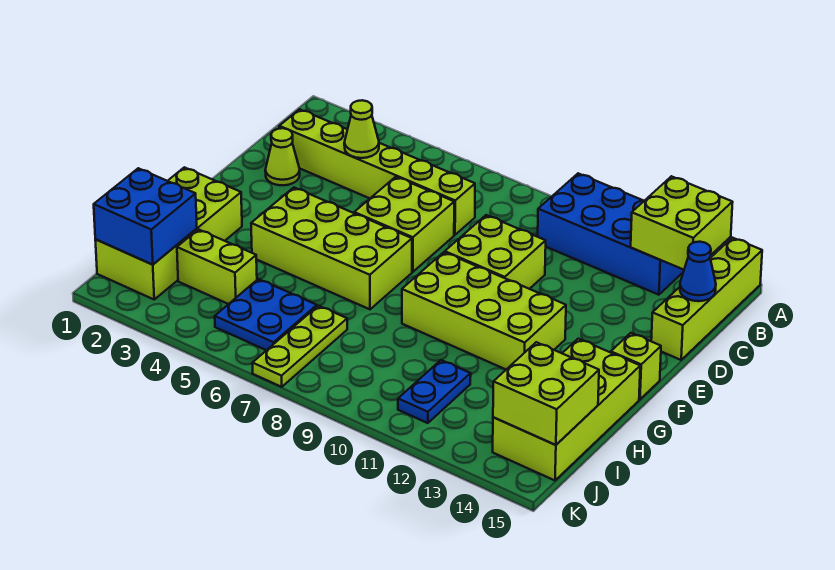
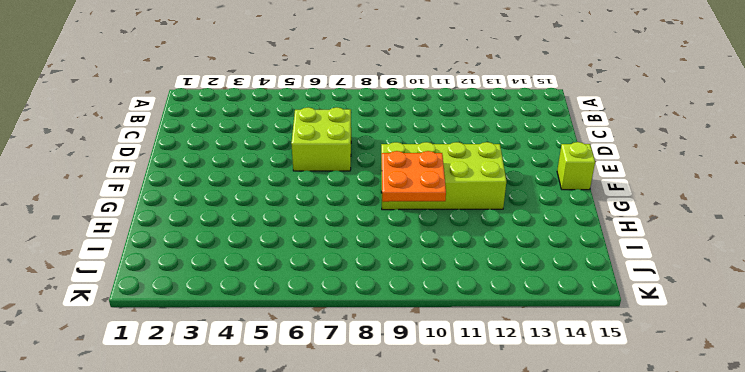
orange plate G9:H10 level 2 -> none
none -> blue brick A10:B13 level 1
none -> lime brick A15:D15 level 1
none -> lime brick C2:C7 level 1

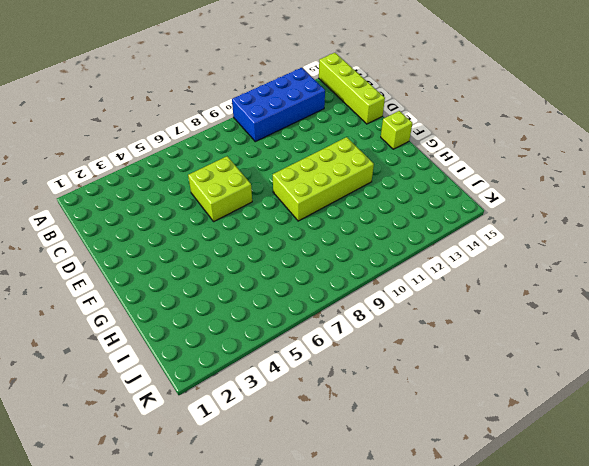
none -> lime brick C2:C7 level 1
none -> lime cone D2 level 1
none -> lime brick D9:E10 level 1

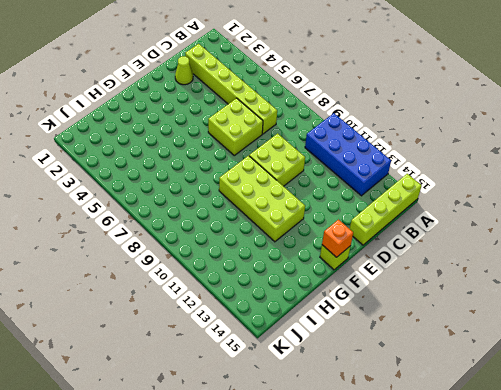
orange brick F15 level 2 -> none
none -> lime brick F4:G7 level 1
none -> lime brick G1:J2 level 1
none -> lime brick G14:J15 level 1

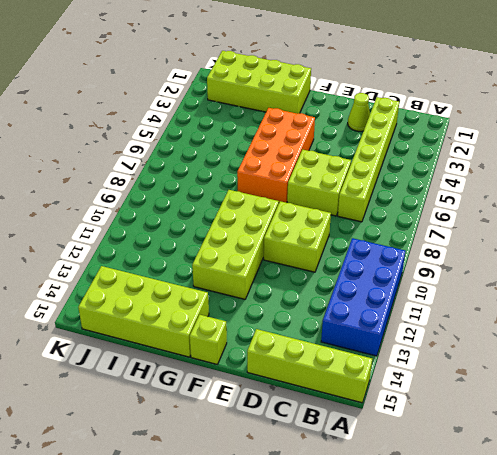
orange brick F4:G7 level 1 -> lime brick F4:G7 level 1
none -> lime brick I3:I4 level 1
none -> blue plate I5:J6 level 1
none -> lime plate I7:K7 level 1

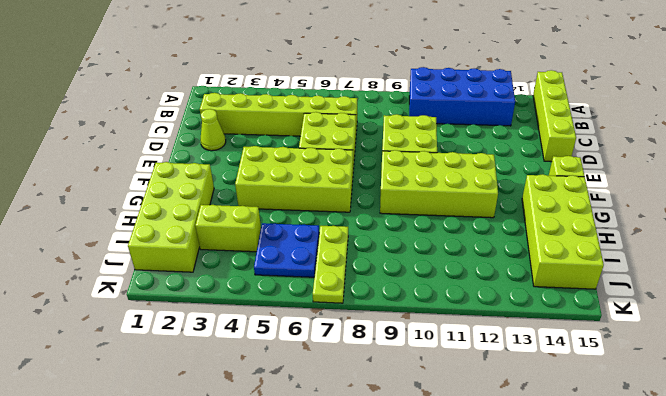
none -> blue plate I11:J11 level 1
none -> lime brick A13:B14 level 2
none -> lime cone C4 level 2

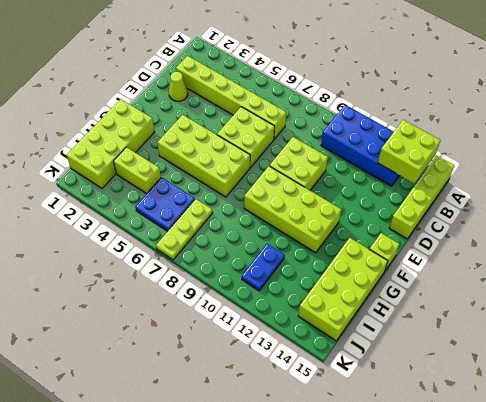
none -> lime cone C4 level 2
none -> blue cone C15 level 2
none -> blue brick I1:J2 level 2

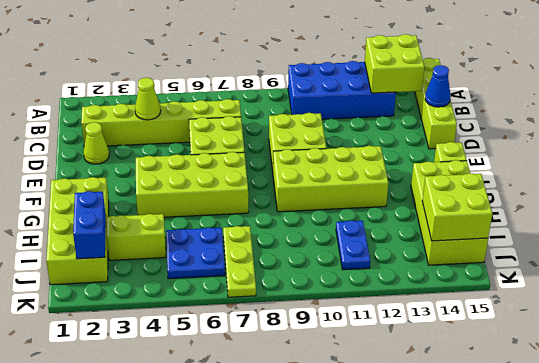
blue brick I2:J2 level 2 -> blue brick I1:J2 level 2

